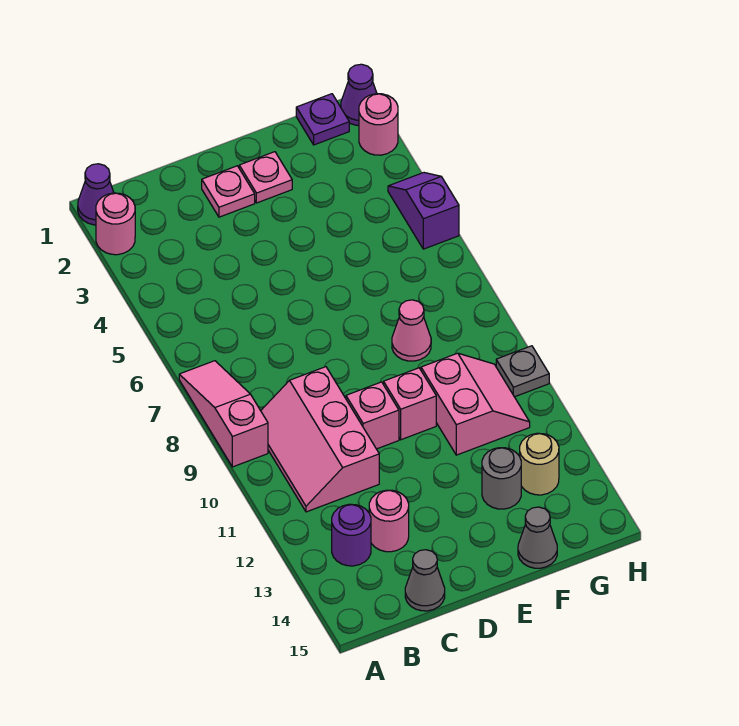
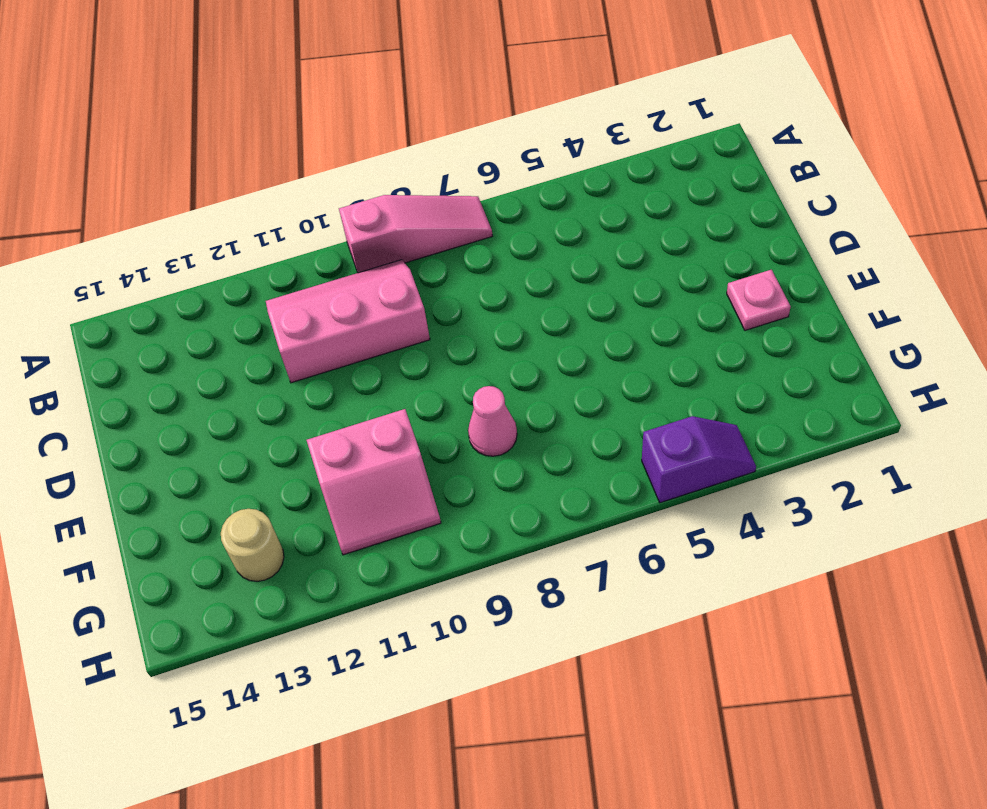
none -> purple cone A1 level 1
none -> pink round brick A2 level 1
none -> purple round brick B13 level 1

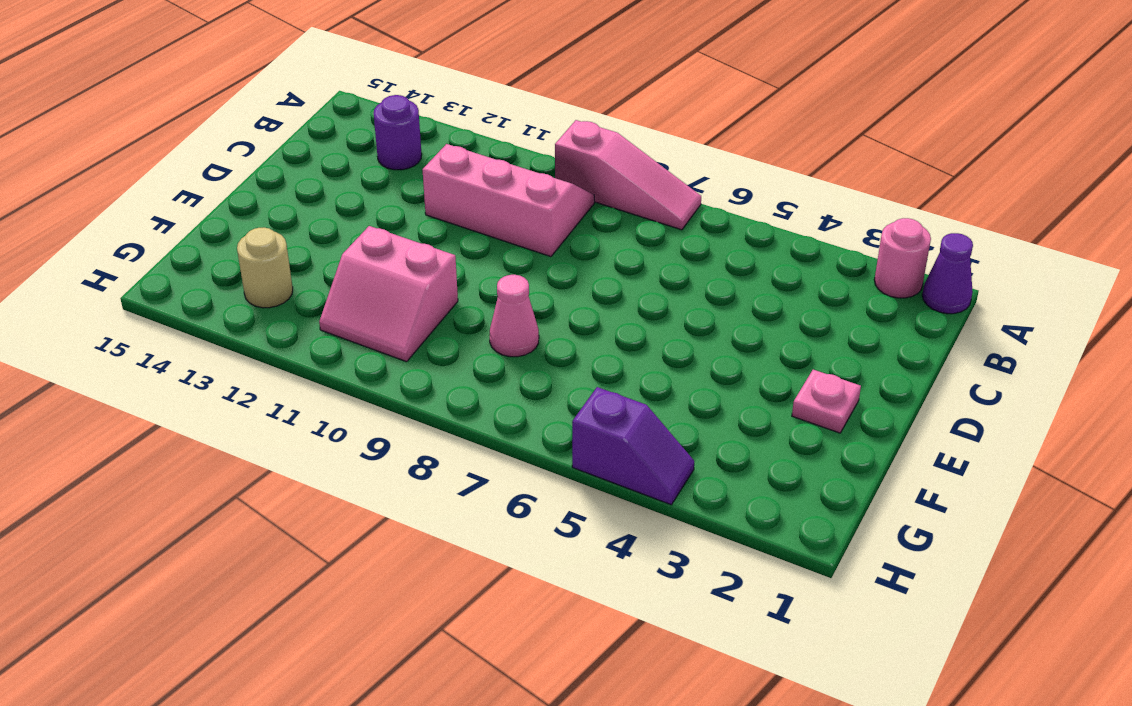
none -> pink round brick C13 level 1
none -> grey cone C15 level 1
none -> pink plate D2 level 1

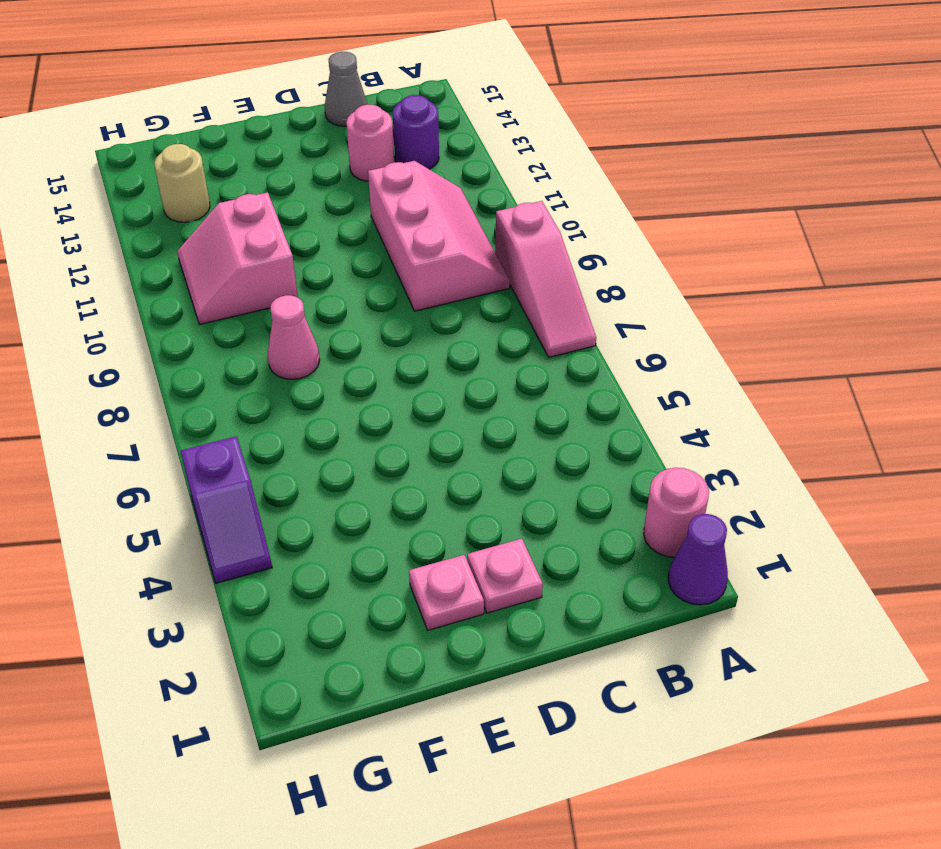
none -> pink brick D10 level 1
none -> pink brick E10 level 1
none -> grey round brick F13 level 1

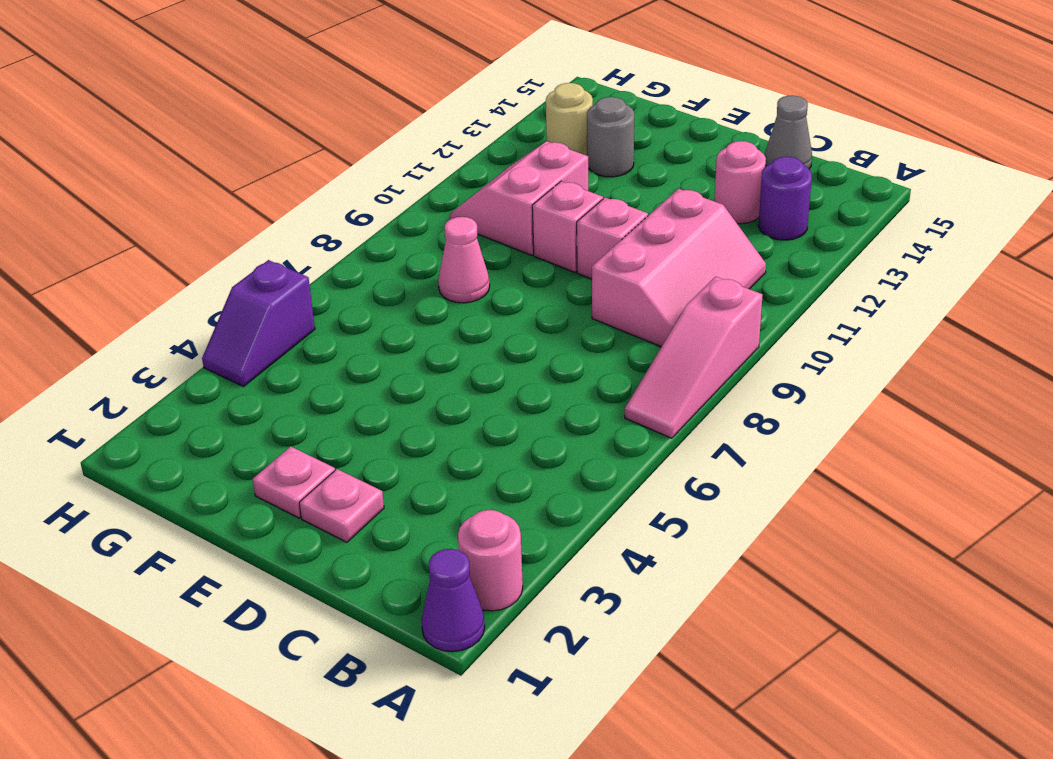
none -> grey cone F15 level 1
none -> purple plate G1 level 1
none -> purple cone H1 level 1

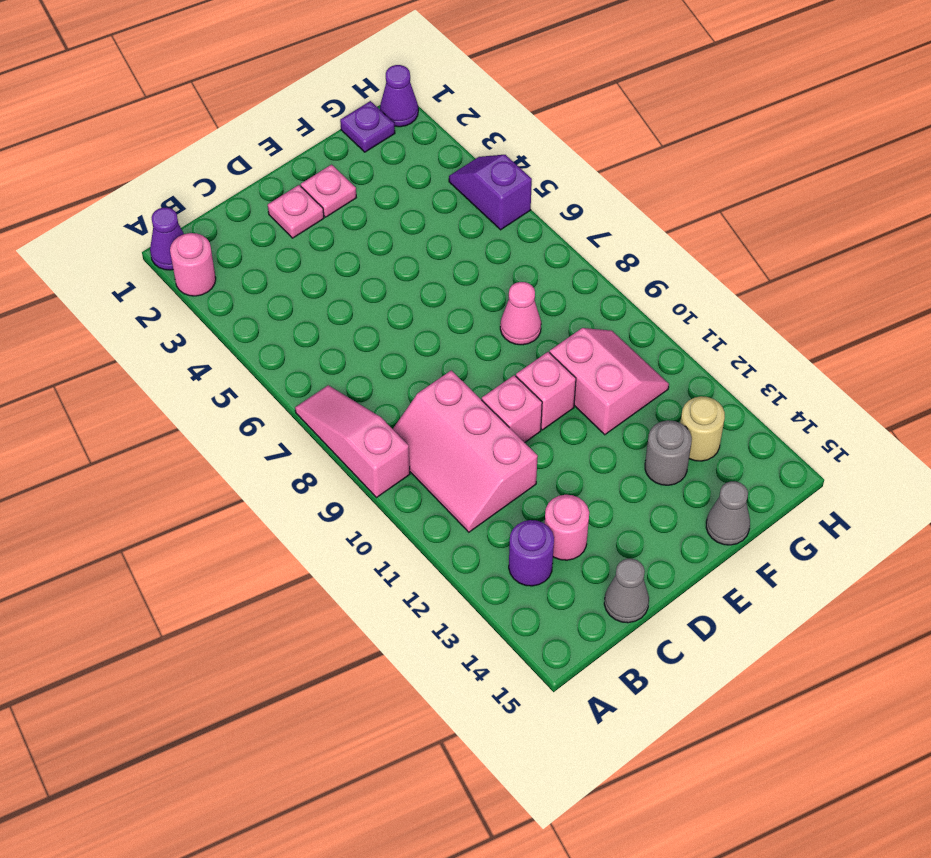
none -> pink round brick H2 level 1
none -> grey plate H10 level 1

